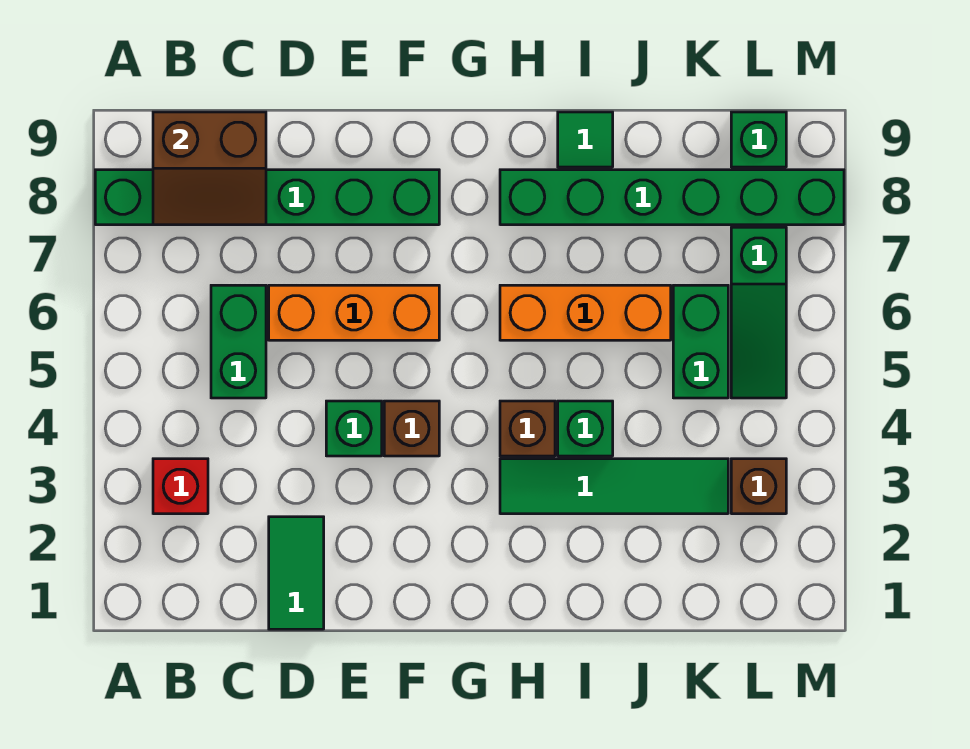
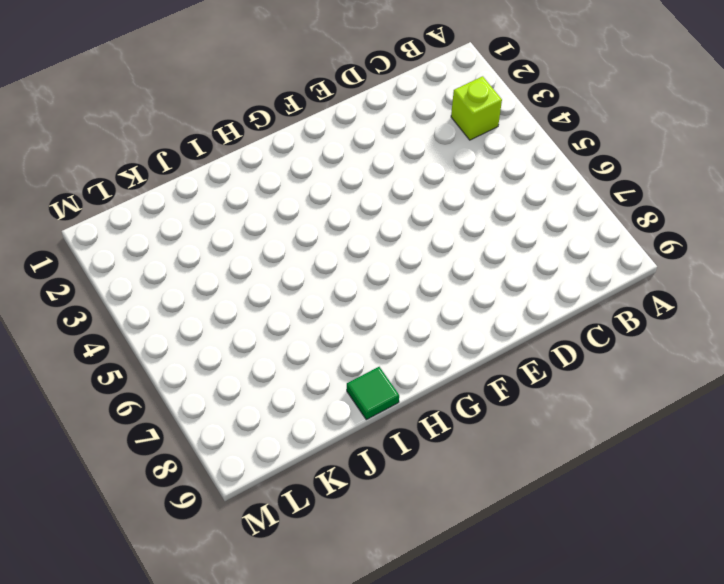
lime brick B3 level 1 -> red brick B3 level 1
none -> green brick A8:F8 level 1
none -> green brick C5:C6 level 1
none -> green tile D1:D2 level 1

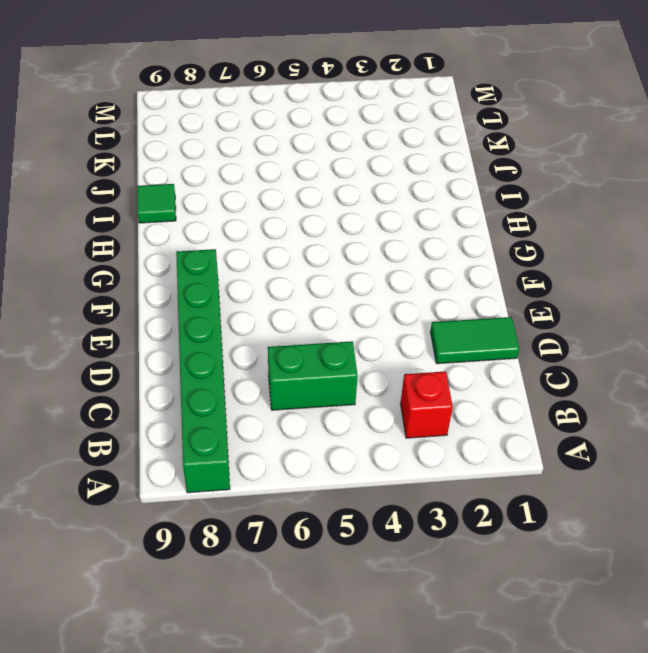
none -> orange brick D6:F6 level 1
none -> green brick E4 level 1
none -> brown brick F4 level 1

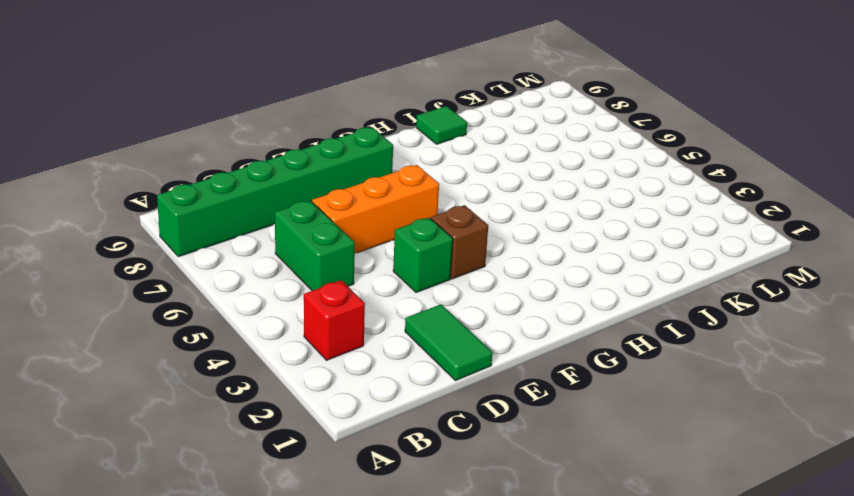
none -> green tile H3:K3 level 1
none -> brown brick H4 level 1
none -> orange brick H6:J6 level 1

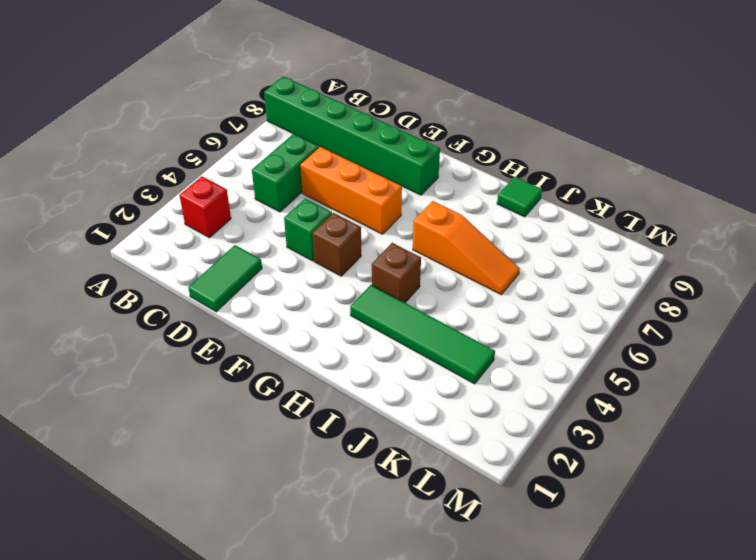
orange slope H6:J6 level 1 top H -> orange brick H6:J6 level 1
none -> green brick H8:M8 level 1
none -> green brick I4 level 1
none -> green brick K5:K6 level 1

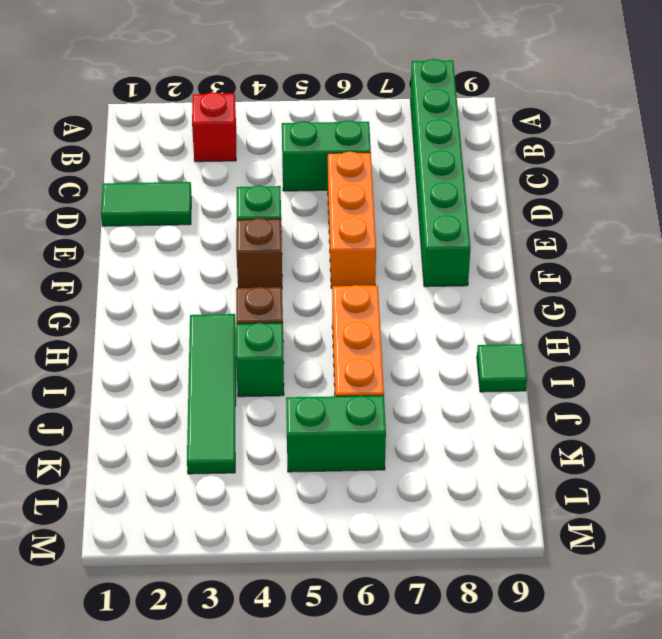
none -> green brick H8:M8 level 1
none -> brown brick L3 level 1
none -> green slope L5:L7 level 1 top 7

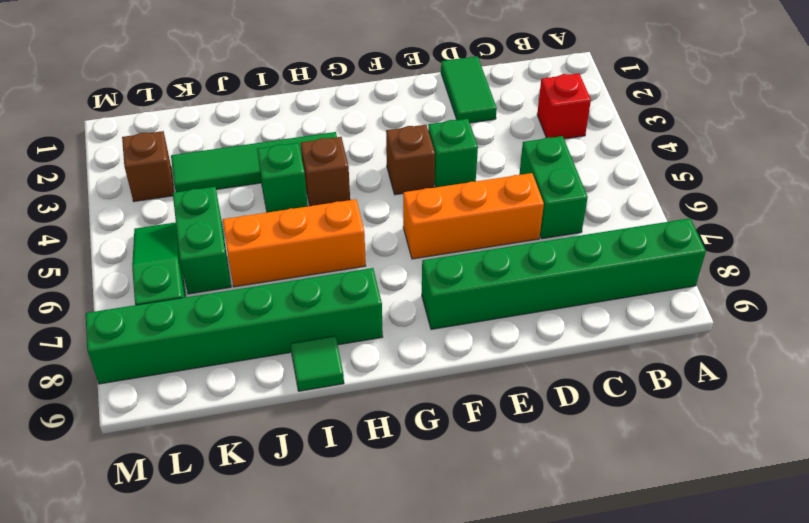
none -> green brick L9 level 1
none -> brown slope B8:C9 level 2 top 9

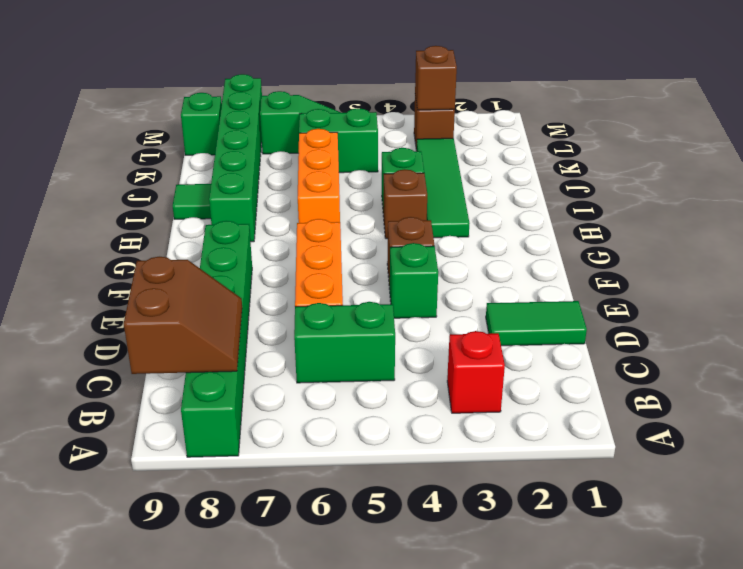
brown brick L3 level 2 -> none

